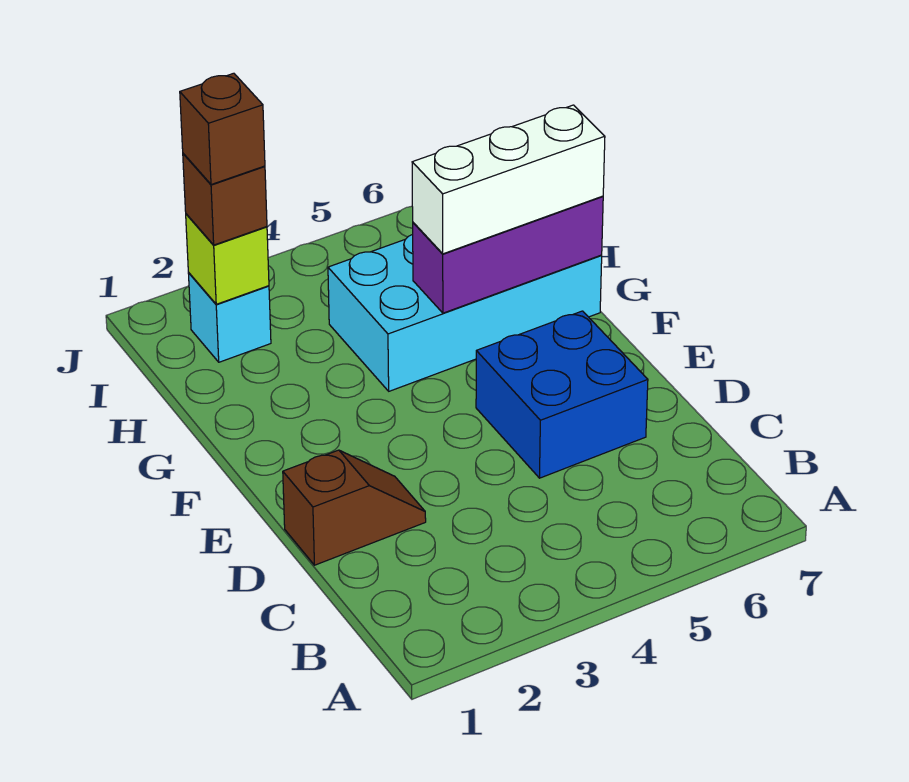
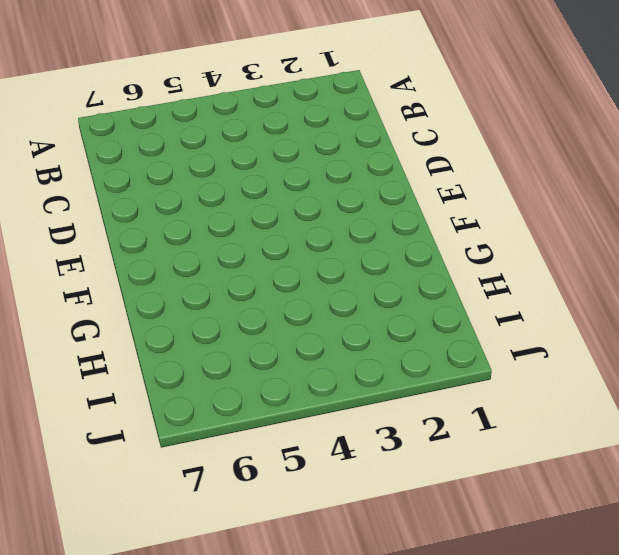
none -> brown slope D1:D2 level 1 top 1
none -> blue brick D5:E6 level 1

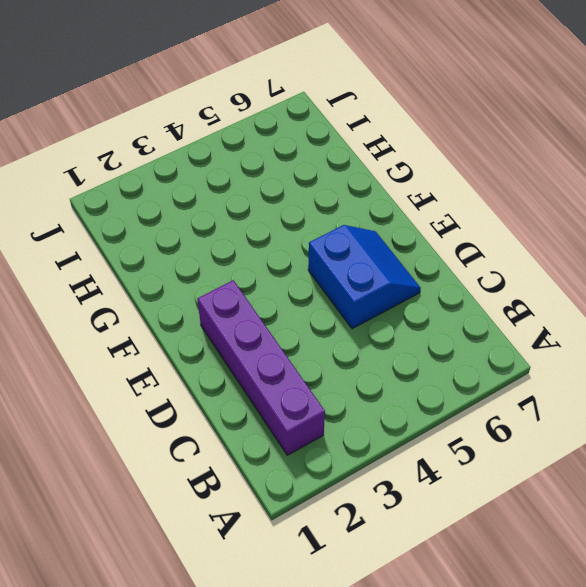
purple brick B2:E2 level 1 -> brown slope D1:D2 level 1 top 1
blue slope D5:E6 level 1 top 5 -> blue brick D5:E6 level 1
none -> cyan brick G4:H7 level 1
none -> cyan brick I2 level 1

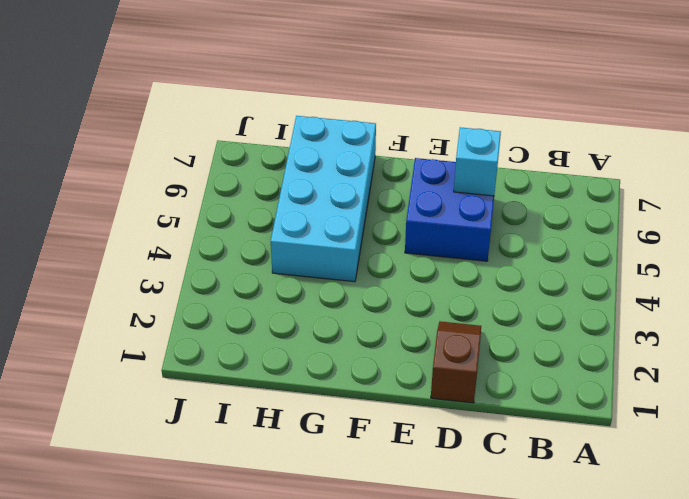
cyan brick D6 level 2 -> cyan brick I2 level 1
none -> purple brick G5:G7 level 2
none -> lime brick I2 level 2

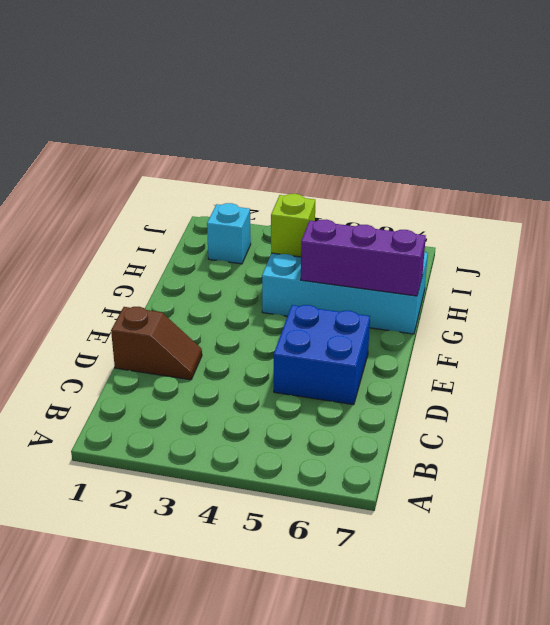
lime brick H4 level 2 -> lime brick I2 level 2
none -> white brick G5:G7 level 3
none -> brown brick I2 level 3

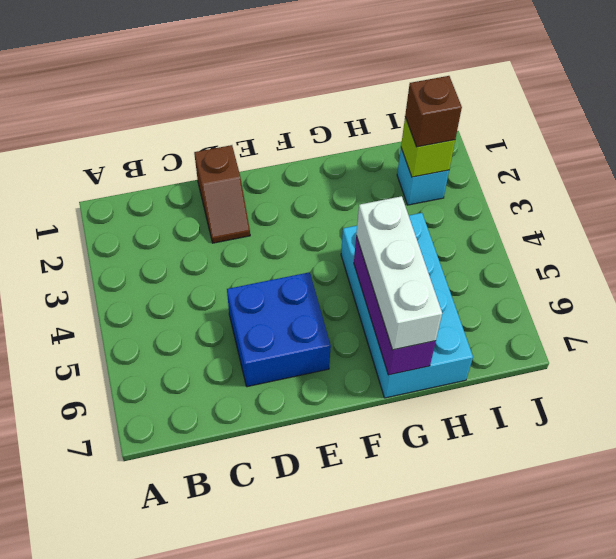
none -> brown brick I2 level 4

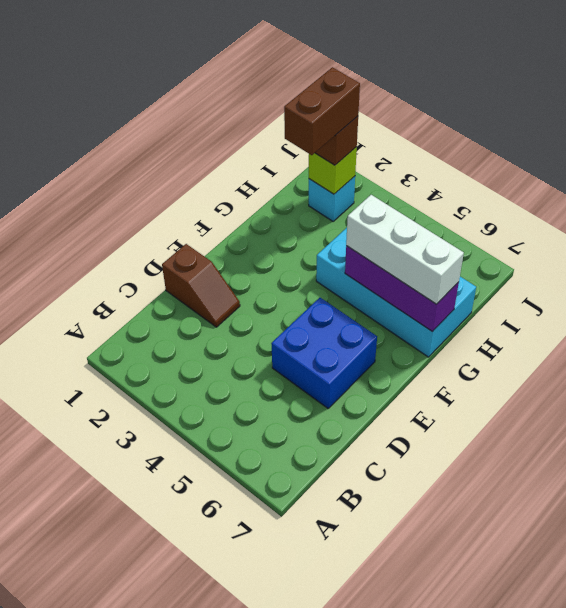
brown brick H2:I2 level 4 -> brown brick I2 level 4

